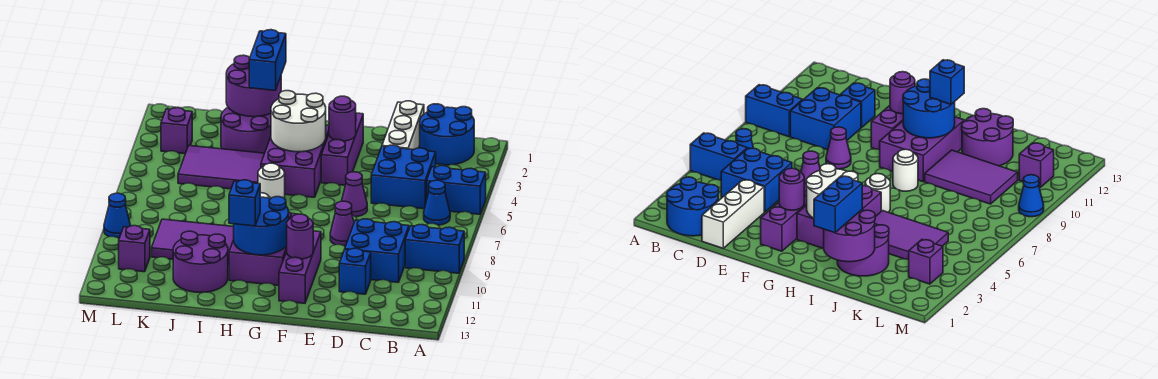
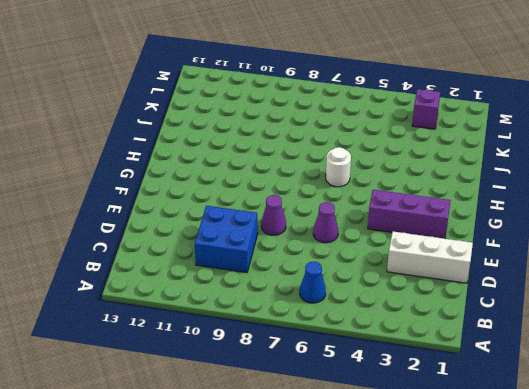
none -> blue brick A5:B5 level 1
none -> blue brick A9:B9 level 1
none -> blue round brick B1:C2 level 1
none -> blue brick C4:D5 level 1

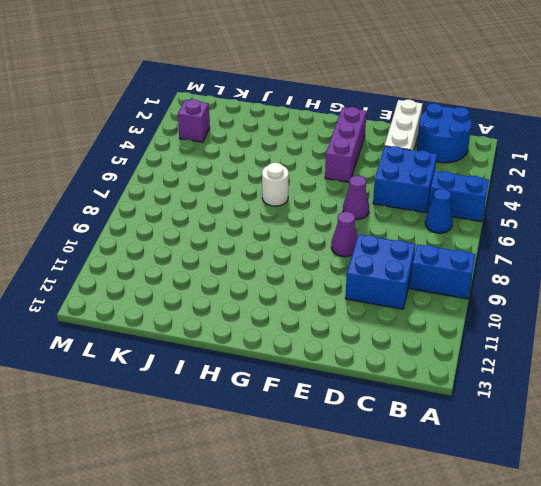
none -> blue brick D11 level 1
none -> purple brick F10:F12 level 1
none -> purple brick G3:H5 level 1
none -> purple brick G9:H11 level 1

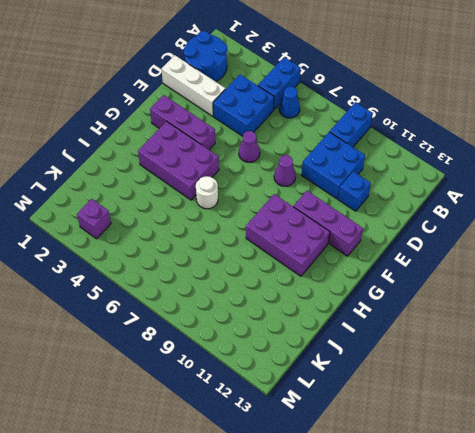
none -> white round brick H8 level 1
none -> purple round brick I2:J3 level 1
none -> purple tile I4:K5 level 1
none -> purple tile I9:K10 level 1

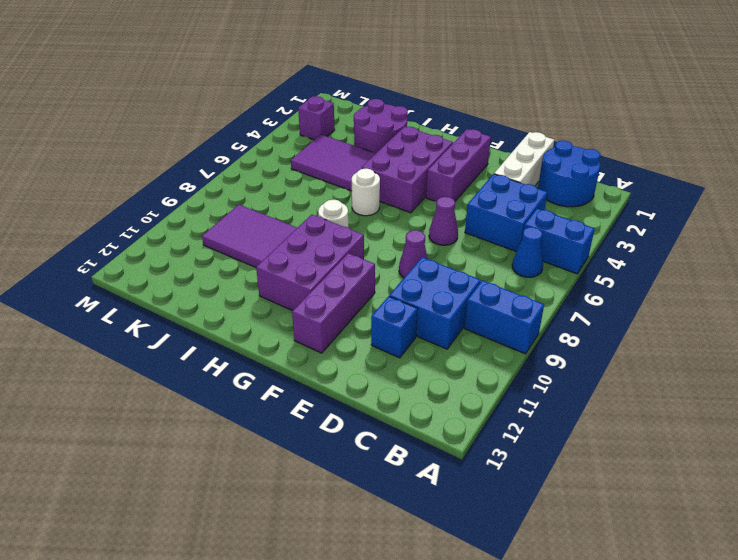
none -> purple round brick I11:J12 level 1
none -> purple brick L11 level 1
none -> blue cone M9 level 1
none -> purple round brick F3 level 2

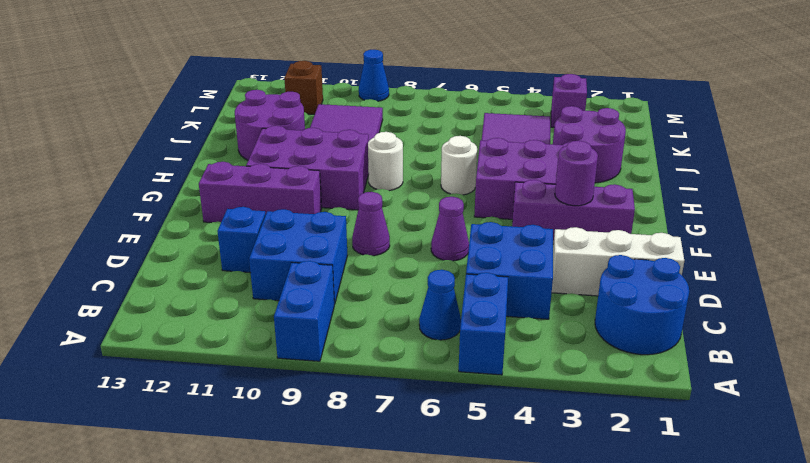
brown brick L11 level 1 -> purple brick L11 level 1
none -> purple round brick F11 level 2
none -> white round brick G3:H4 level 2
none -> blue round brick G10:H11 level 2
none -> purple round brick I1:J2 level 2

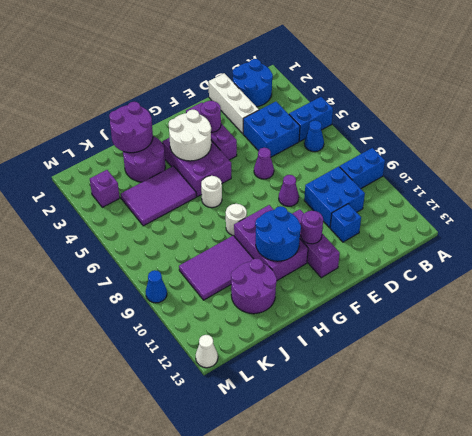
white cone M13 level 1 -> none
none -> purple brick L11 level 1
none -> blue brick H11 level 3
none -> blue brick I1:I2 level 3

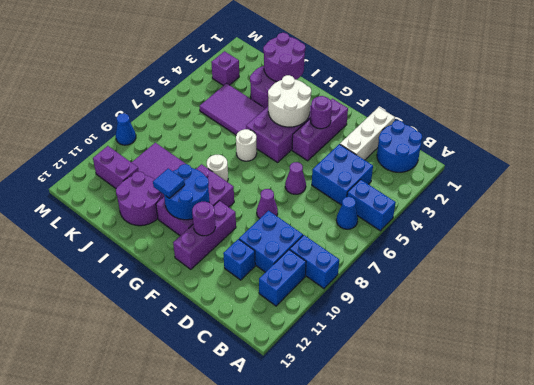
blue brick B10:B11 level 1 -> blue brick I1:I2 level 3
blue tile H11 level 3 -> blue brick H11 level 3
purple brick K11:L11 level 1 -> purple brick L11 level 1

